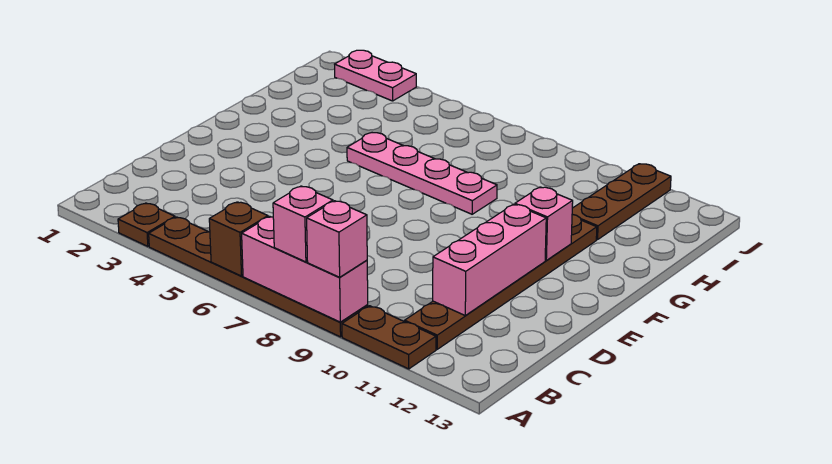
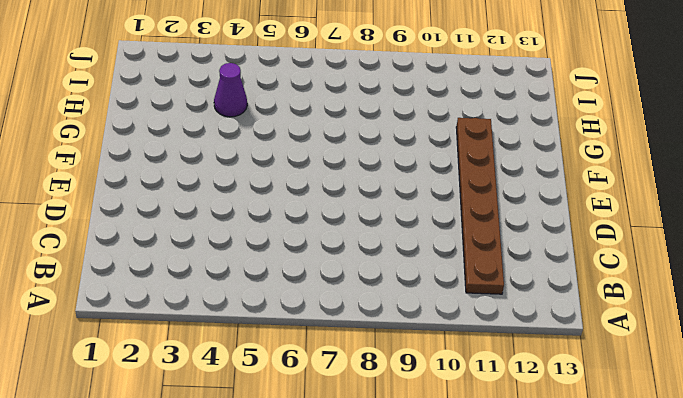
purple cone H4 level 1 -> none
none -> brown plate A3 level 1
none -> brown plate A4:A9 level 1
none -> brown plate A10:A11 level 1

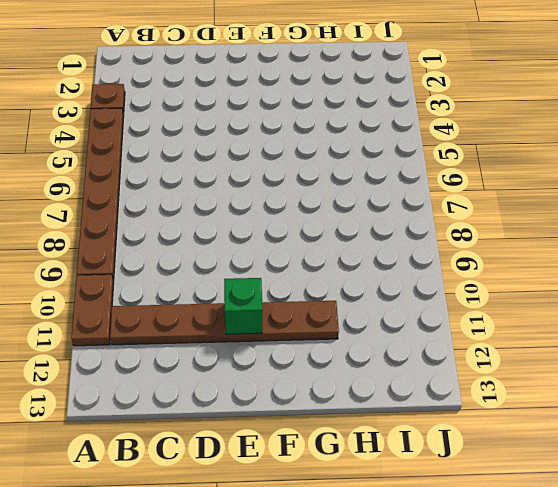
green brick E11 level 2 -> pink brick C11:E11 level 2
none -> pink plate G5:G8 level 1
none -> brown plate H11:J11 level 1
none -> pink plate J2:J3 level 1

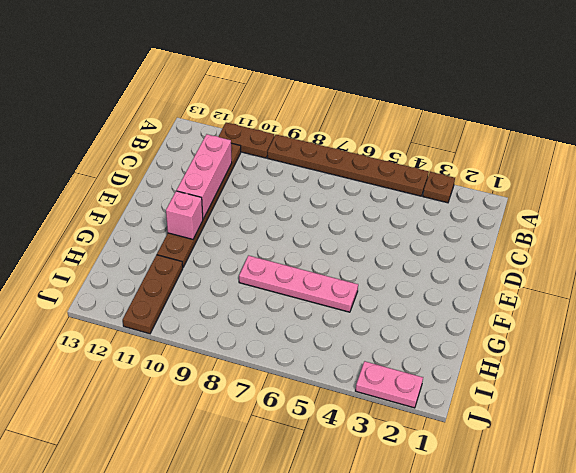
none -> brown brick A6 level 2
none -> pink brick A7:A9 level 2
none -> pink brick A8 level 3

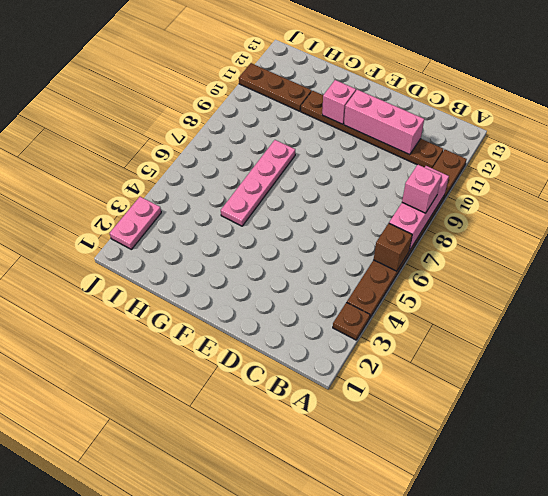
none -> pink brick A9 level 3

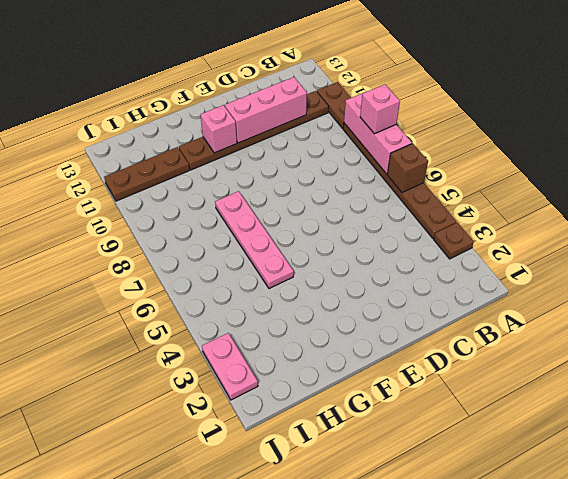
none -> pink brick A9 level 3

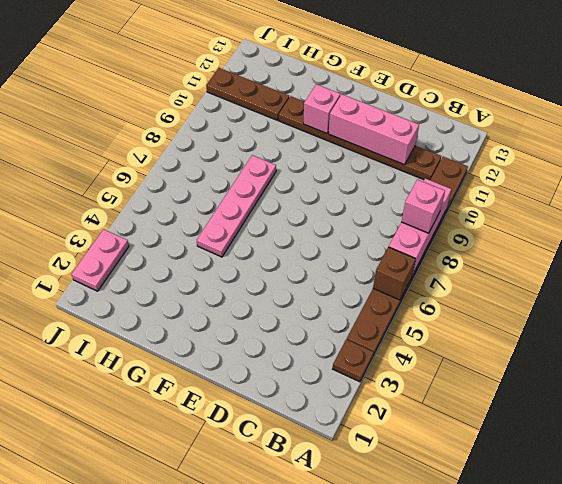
none -> pink brick A9 level 3

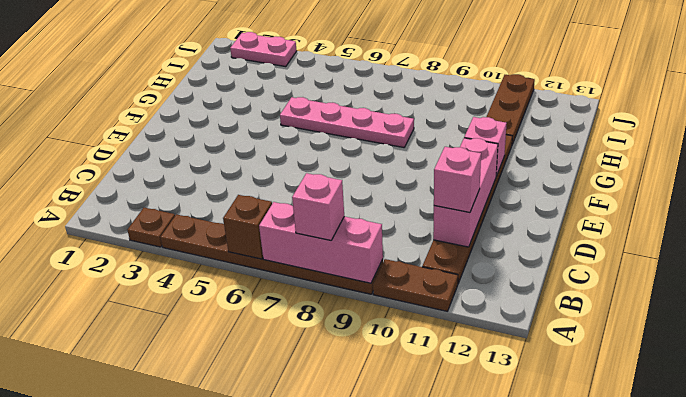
pink brick C11 level 3 -> pink brick A9 level 3

